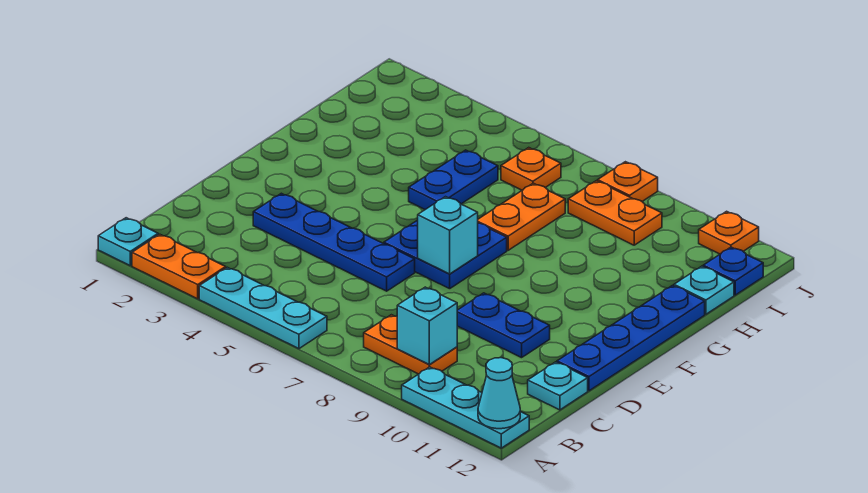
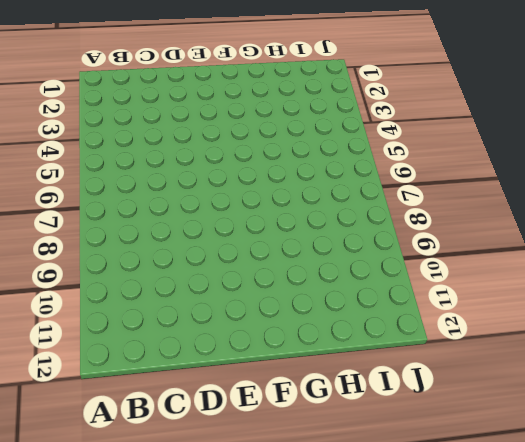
none -> cyan plate A1 level 1
none -> orange plate A2:A3 level 1
none -> cyan plate A4:A6 level 1

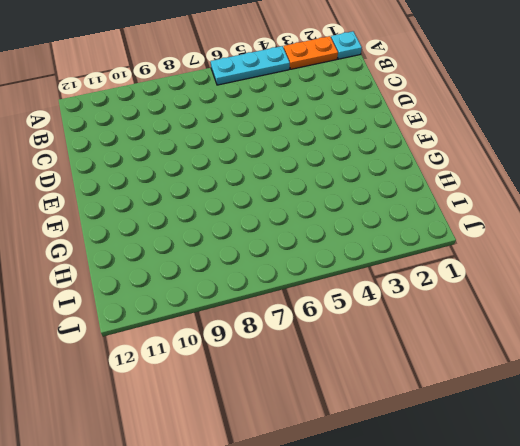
none -> cyan plate A10:A12 level 1
none -> orange plate B8:B9 level 1
none -> cyan plate C12 level 1

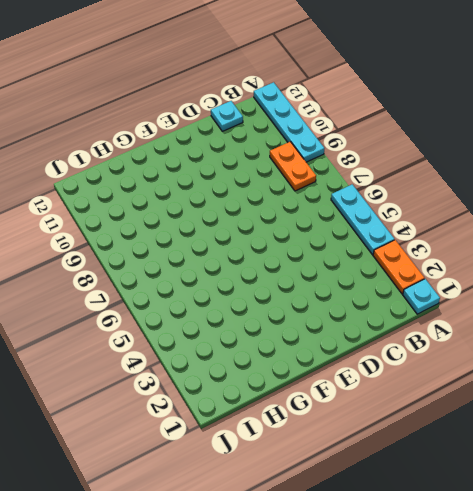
cyan plate A9:A12 level 1 -> cyan plate A10:A12 level 1
none -> blue plate D3:D6 level 1
none -> blue plate D9:D10 level 1
none -> blue plate D12:G12 level 1

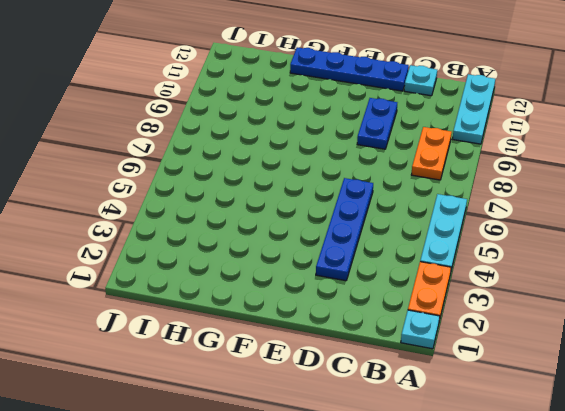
none -> blue plate E6:F7 level 1
none -> blue plate G5:H5 level 1
none -> orange plate G7:H7 level 1

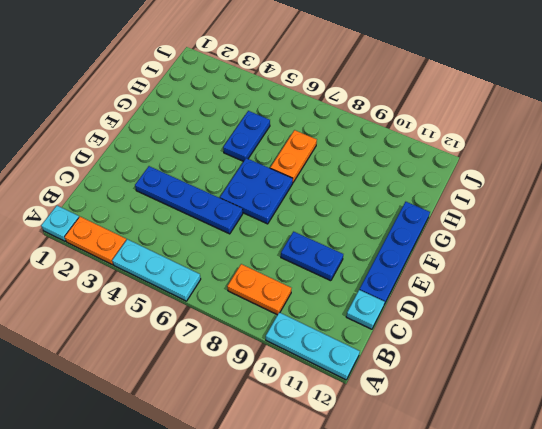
none -> cyan plate H12 level 1
none -> orange plate I6 level 1
none -> orange plate I8:I9 level 1

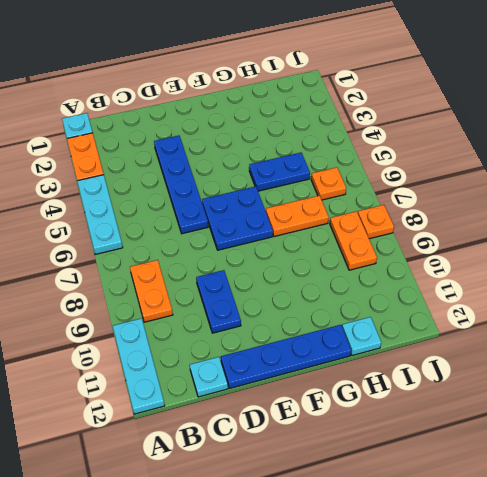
none -> blue plate I12 level 1
none -> orange plate J11 level 1
none -> cyan cone A12 level 2

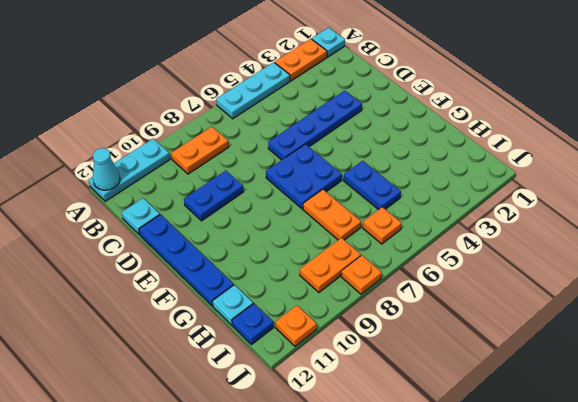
none -> cyan brick B9 level 2
none -> cyan brick E7 level 2

